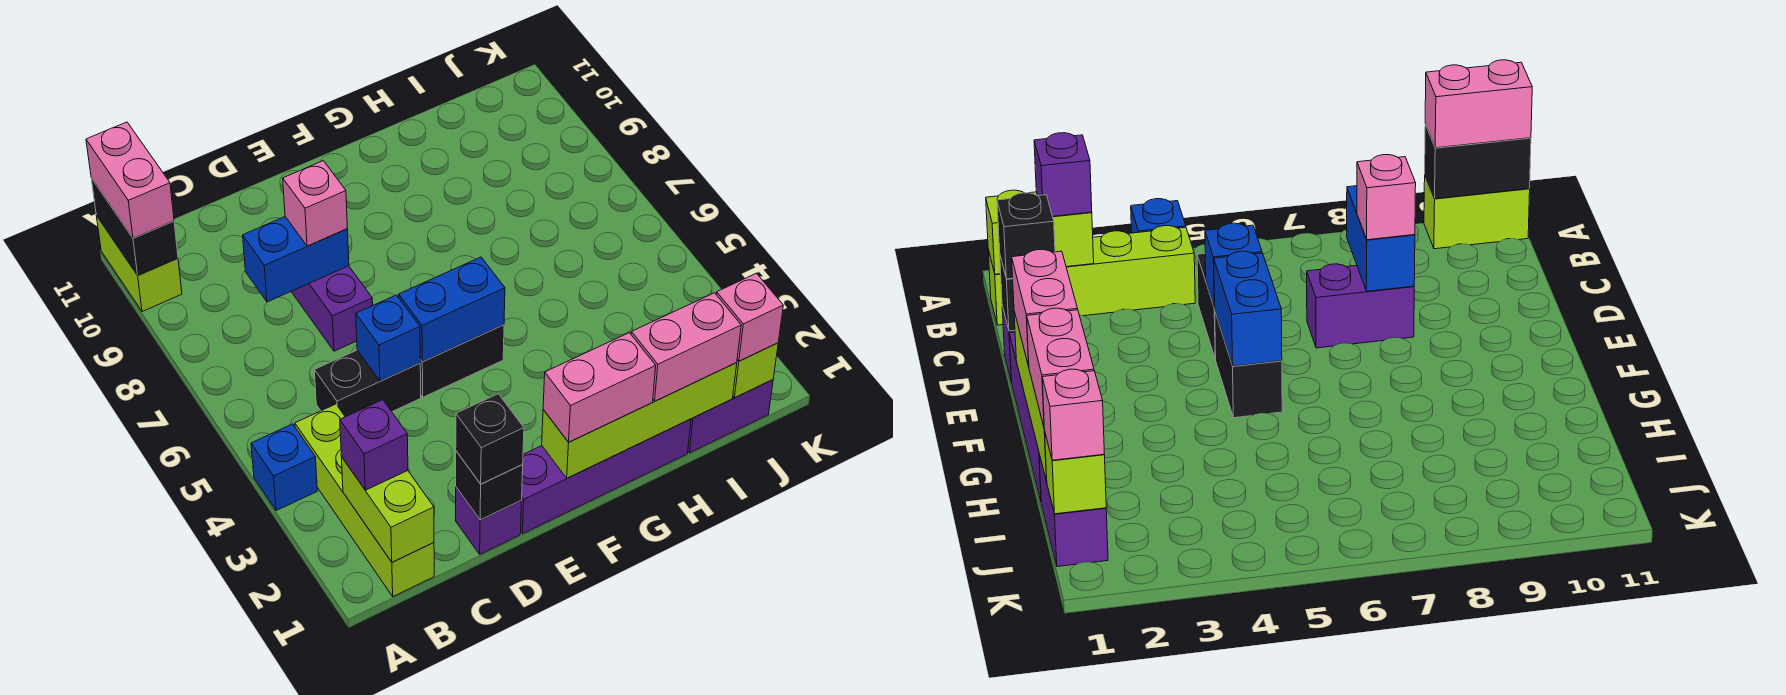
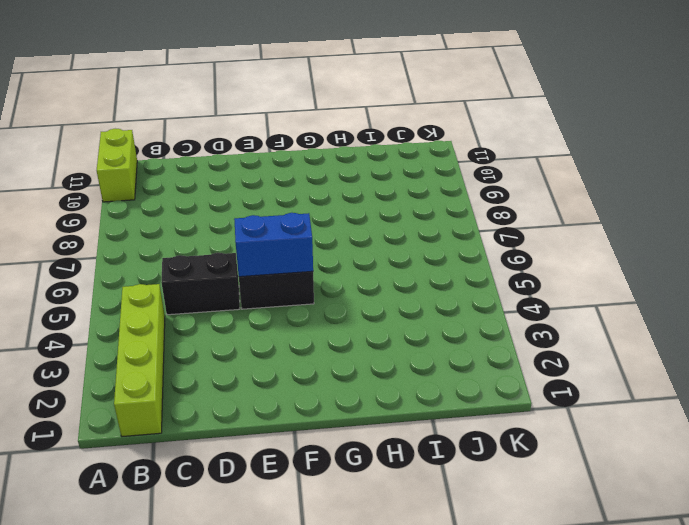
none -> blue brick A4 level 1
none -> purple brick D1 level 1
none -> purple brick D7:D8 level 1

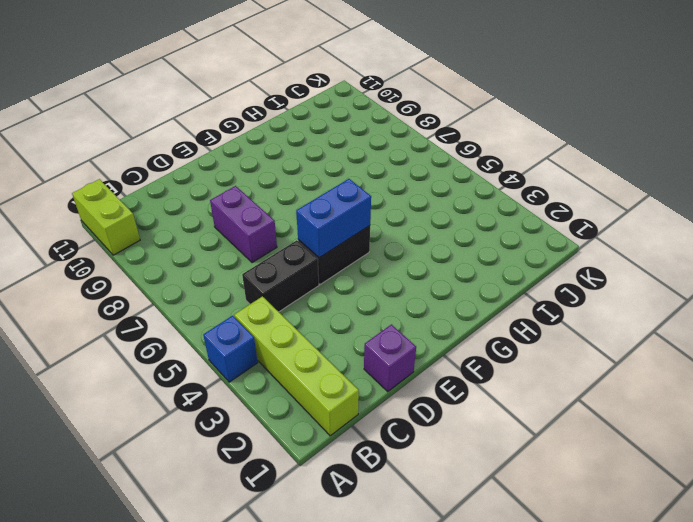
none -> purple brick E1:H1 level 1
none -> purple brick I1:J1 level 1
none -> black brick A10:A11 level 2

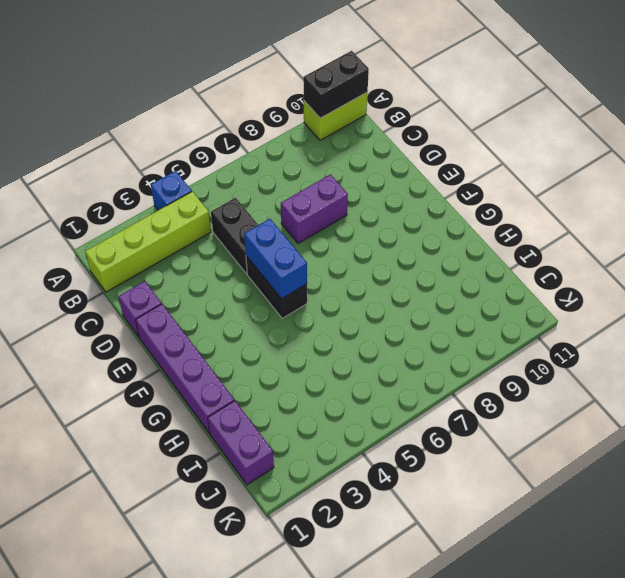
none -> lime brick B1:B2 level 2
none -> blue brick C8:D8 level 2
none -> black brick D1 level 2

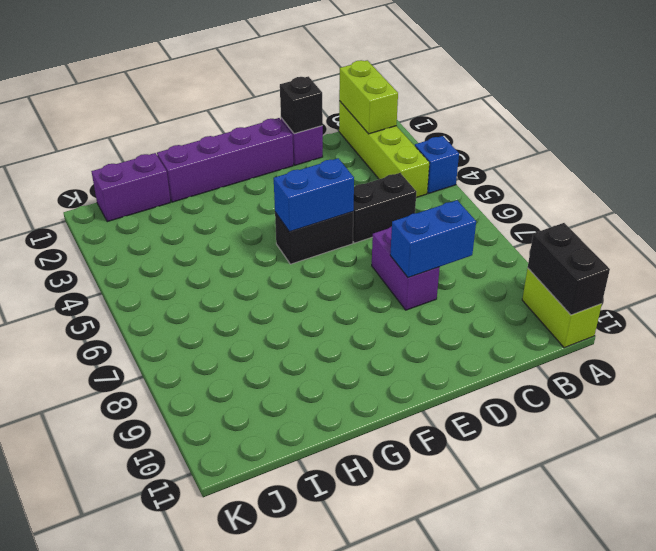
none -> blue brick D5 level 2
none -> lime brick F1:I1 level 2
none -> lime brick J1 level 2

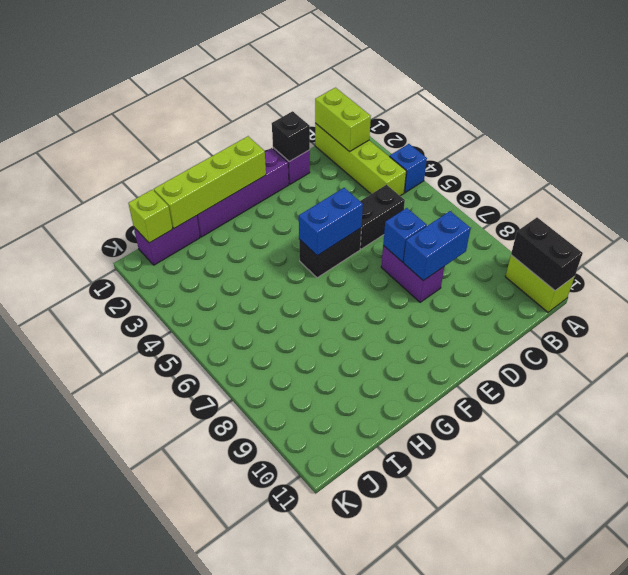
blue brick D7 level 2 -> blue brick D5 level 2
none -> pink brick A10:A11 level 3
none -> purple brick B2 level 3
none -> black brick D1 level 3

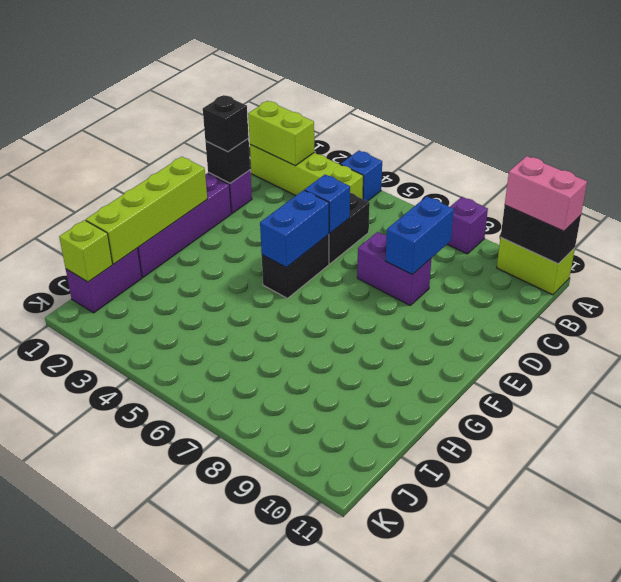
purple brick A8 level 1 -> purple brick B2 level 3
none -> pink brick D8 level 3
none -> pink brick F1:G1 level 3
none -> pink brick H1:I1 level 3

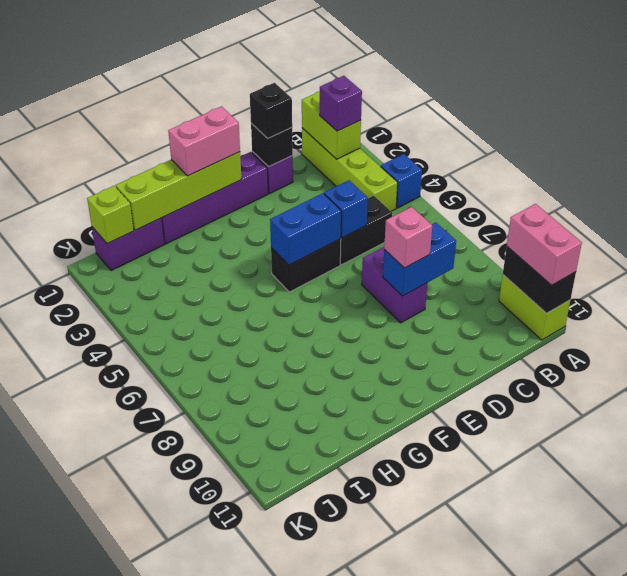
none -> pink brick H1:I1 level 3
none -> pink brick J1 level 3

